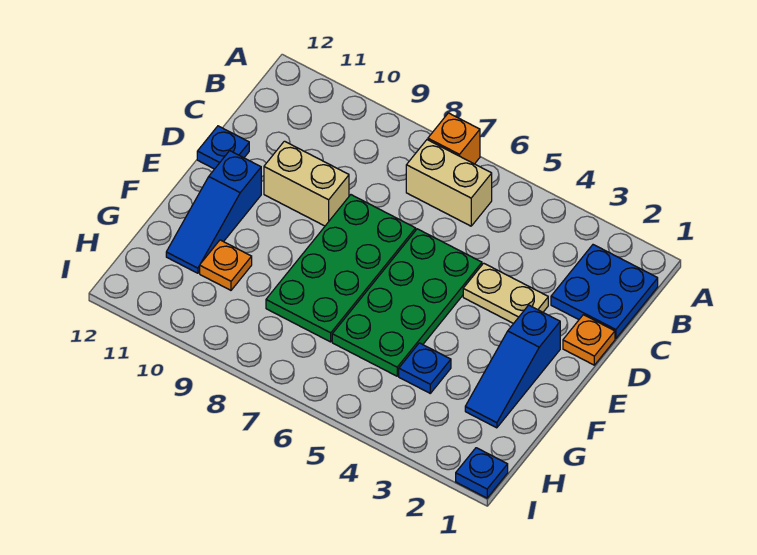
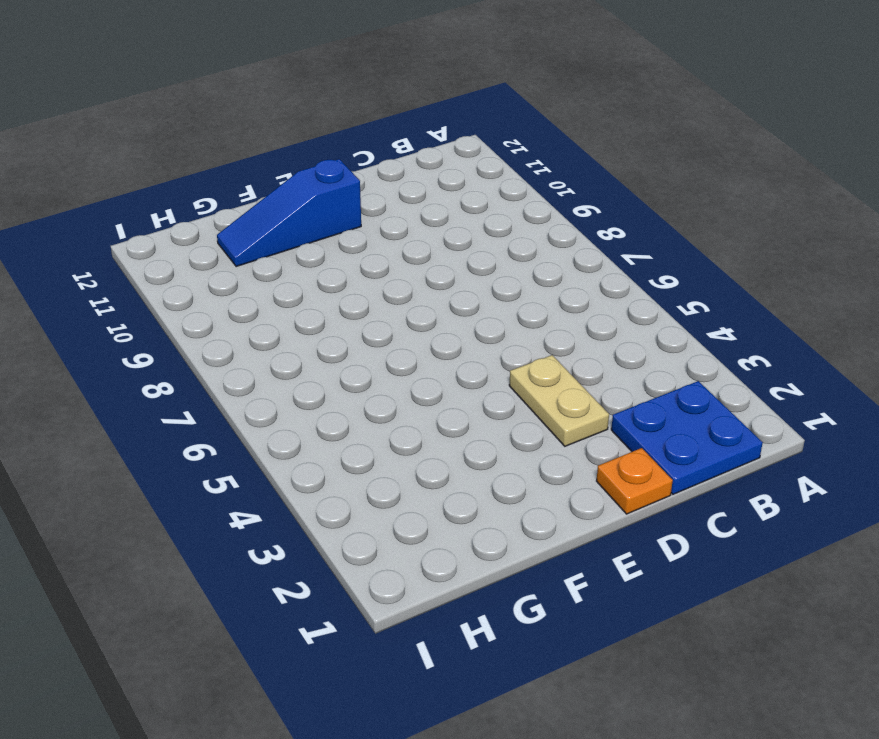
none -> orange brick A7 level 1
none -> tan brick B6:B7 level 1
none -> green plate D5:G6 level 1

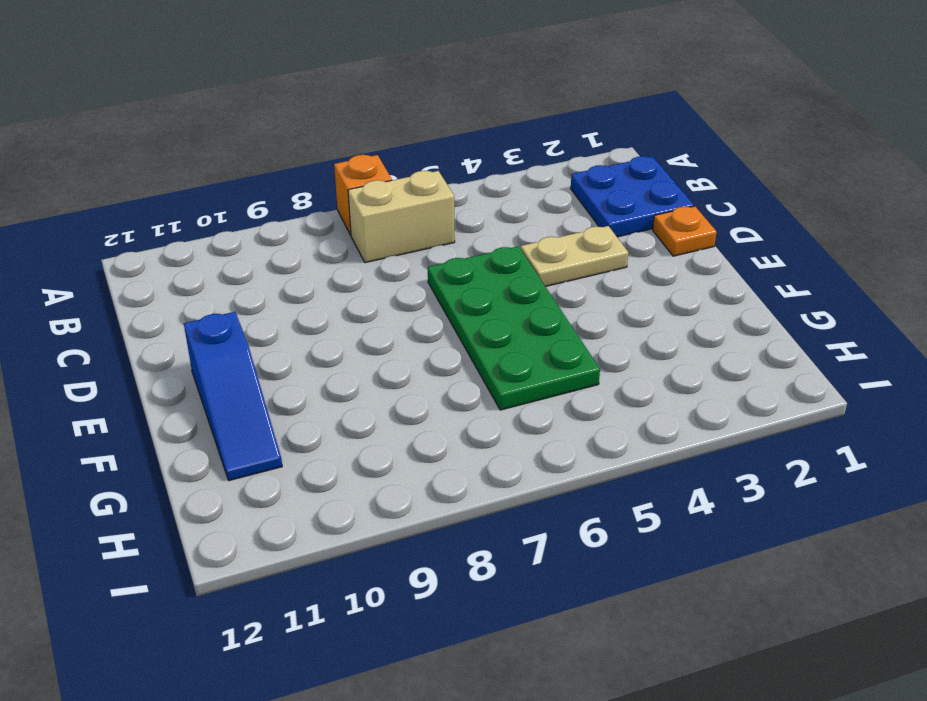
none -> green plate D7:G8 level 1
none -> tan brick D9:D10 level 1
none -> blue plate D12 level 1

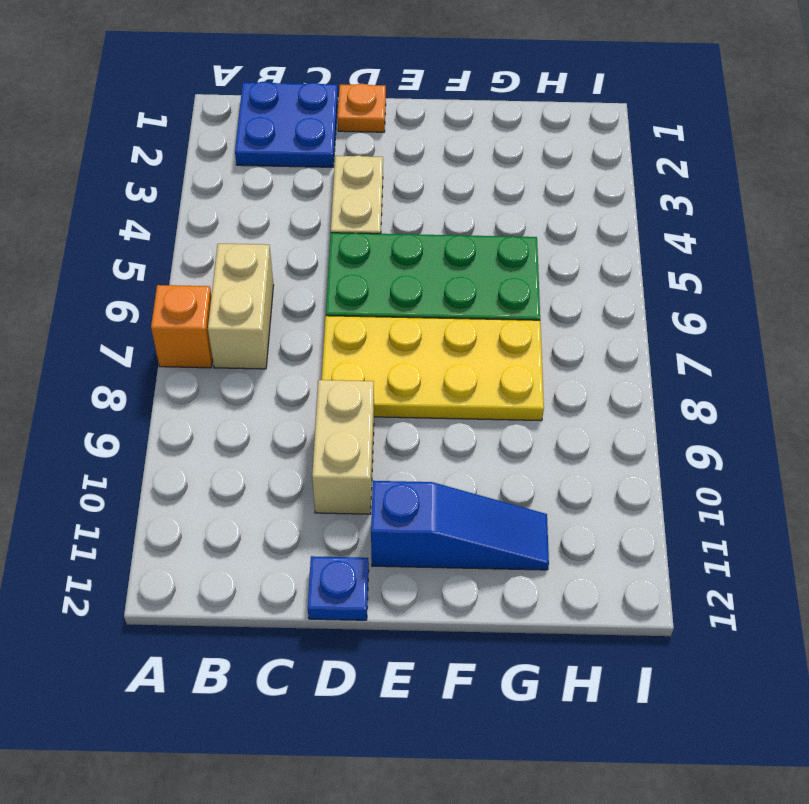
yellow plate D7:G8 level 1 -> green plate D7:G8 level 1
none -> blue slope E2:G2 level 1 top E
none -> blue plate G4 level 1
none -> orange plate G10 level 1

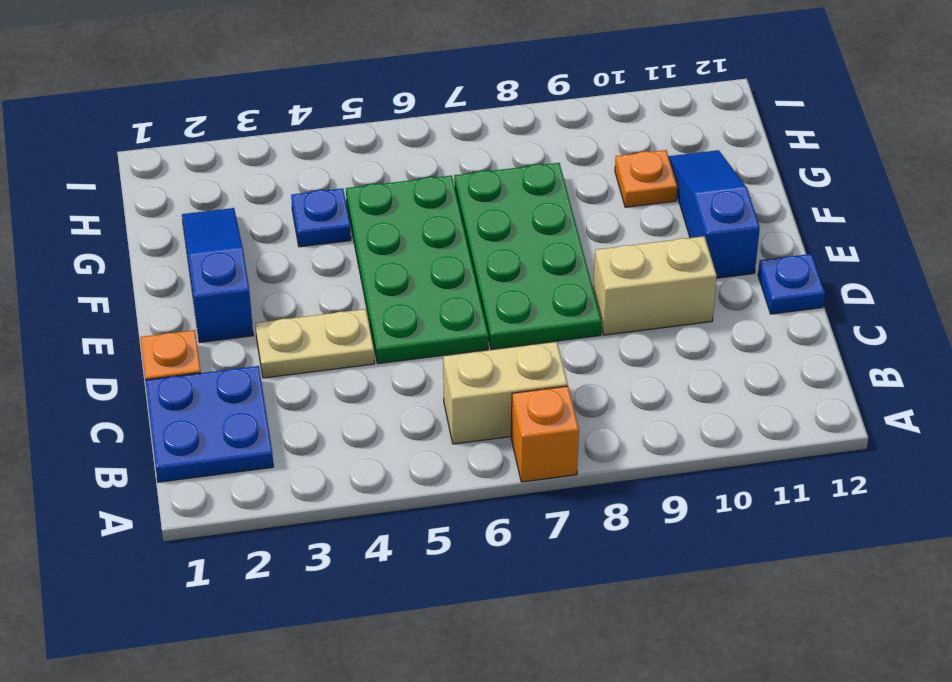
none -> blue plate I1 level 1

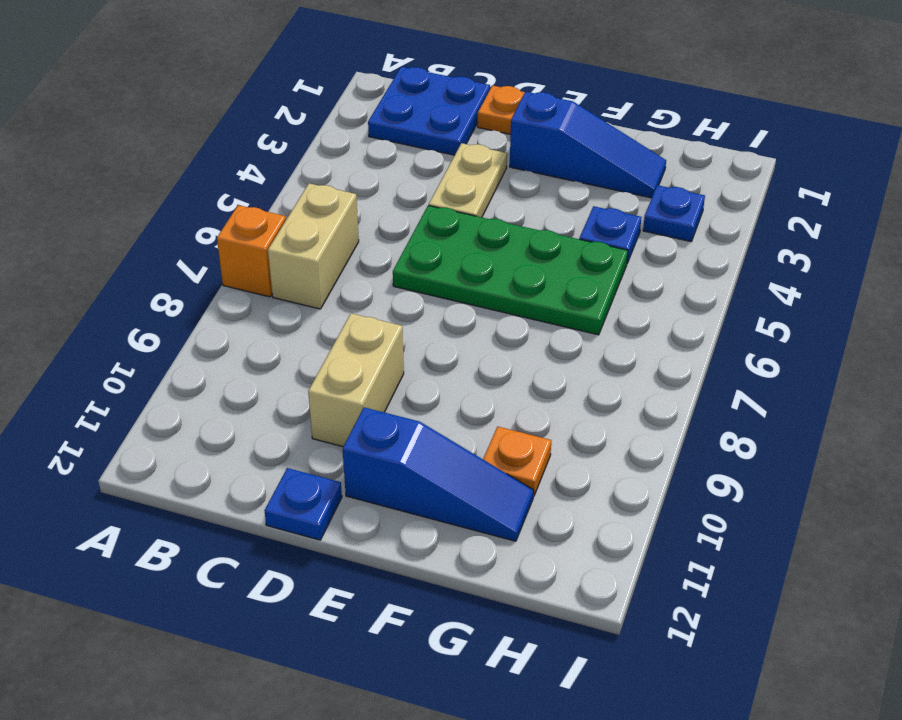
blue plate H3 level 1 -> blue plate I1 level 1
none -> green plate D7:G8 level 1

